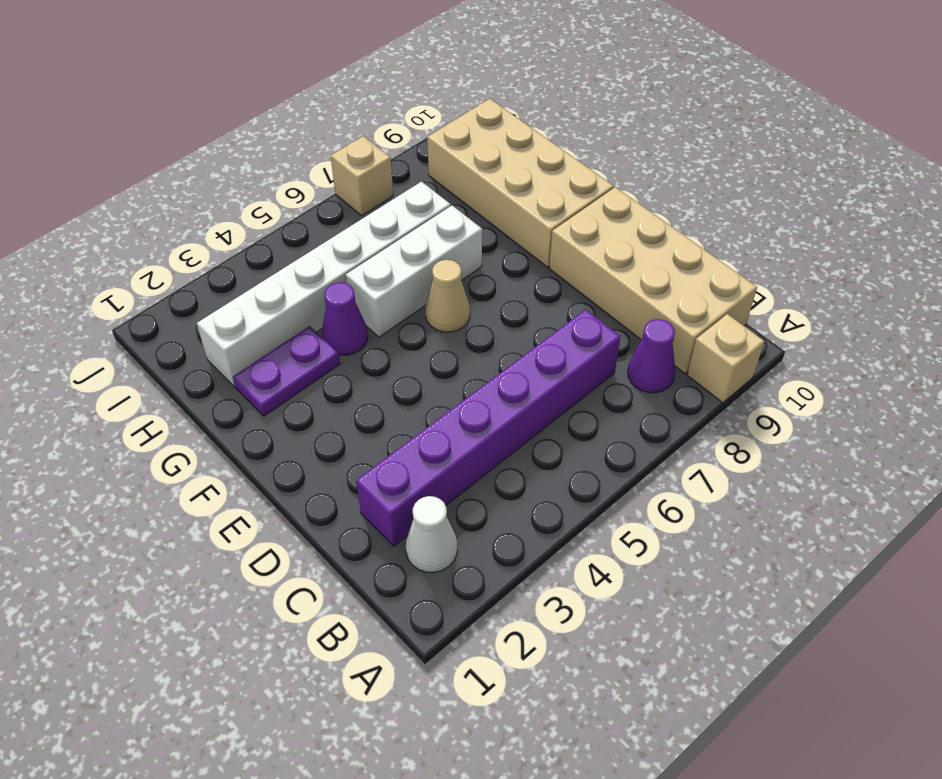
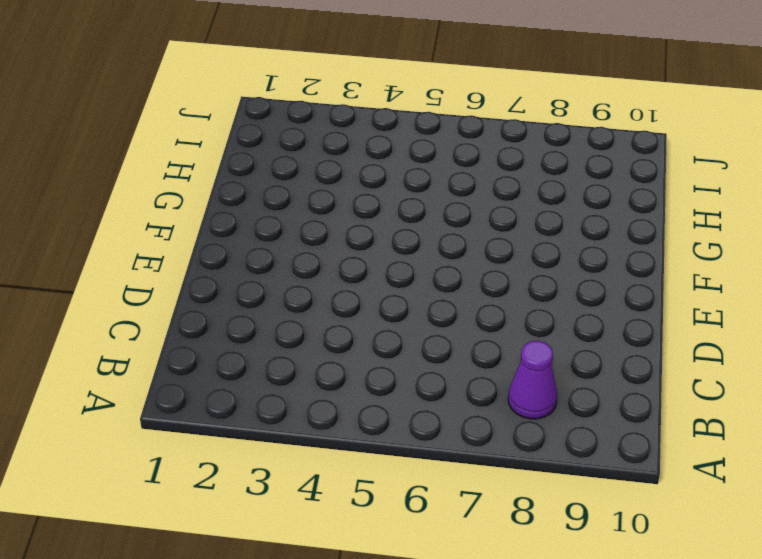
none -> tan brick A9 level 1
none -> white cone B2 level 1
none -> tan brick B9:E10 level 1

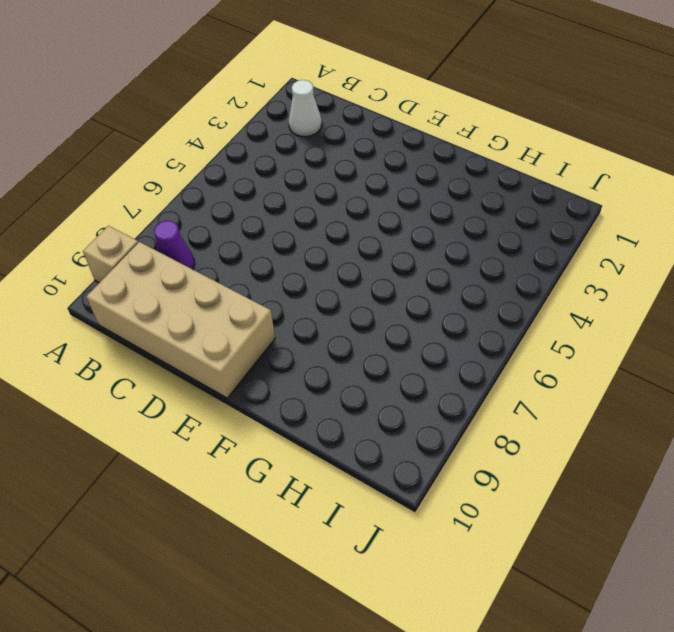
none -> purple brick C2:C7 level 1
none -> tan cone F6 level 1
none -> tan brick F9:I10 level 1

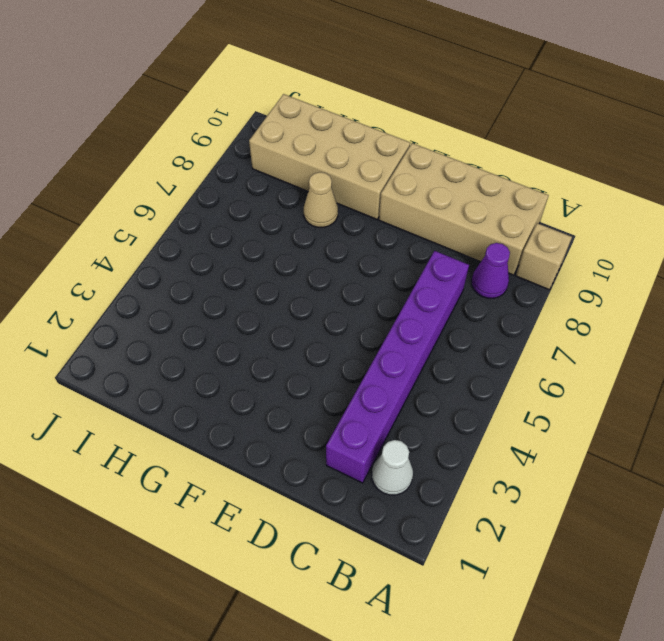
tan cone G8 level 1 -> tan cone F6 level 1
none -> purple plate G2:G3 level 1
none -> purple cone G4 level 1
none -> white brick G5:G7 level 1

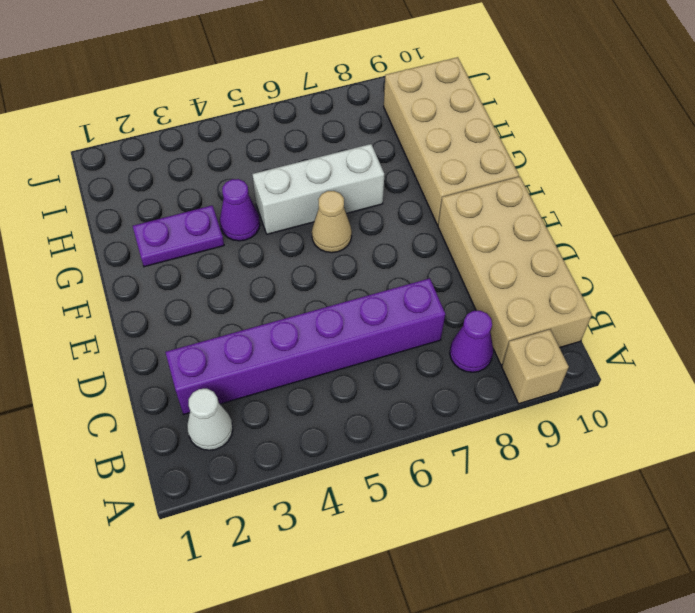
none -> white brick H2:H7 level 1
none -> tan brick J7 level 1

